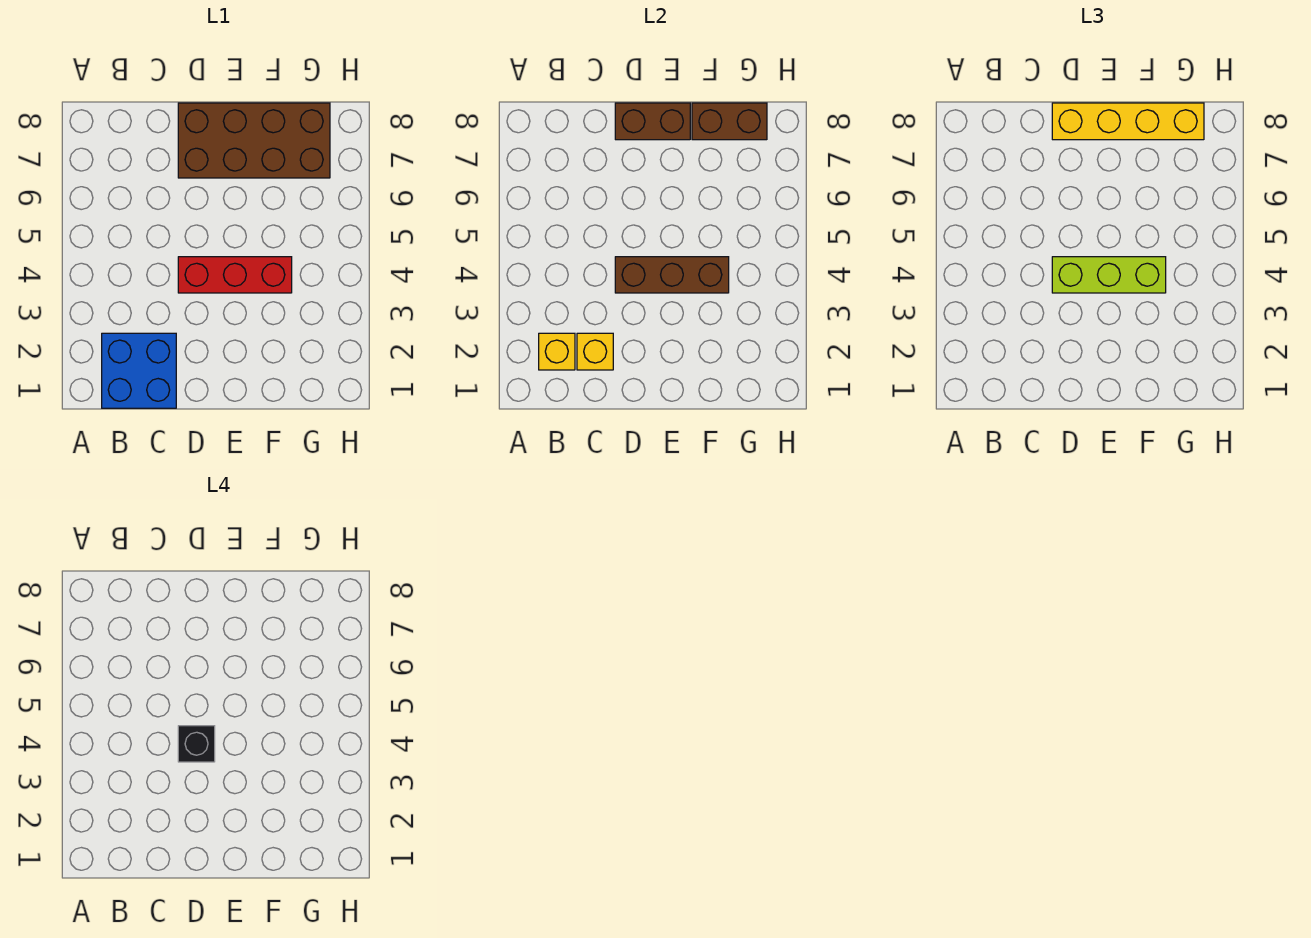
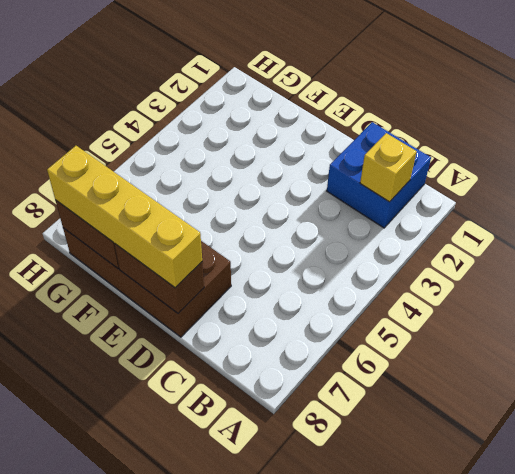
none -> red brick D4:F4 level 1
none -> yellow brick C2 level 2

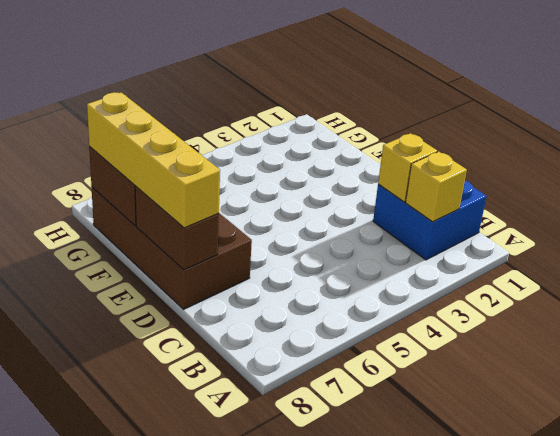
none -> red brick D4:F4 level 1
none -> brown brick D4:F4 level 2

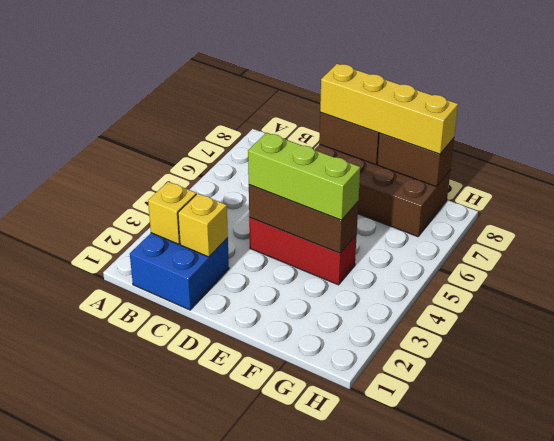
none -> black brick D4 level 4

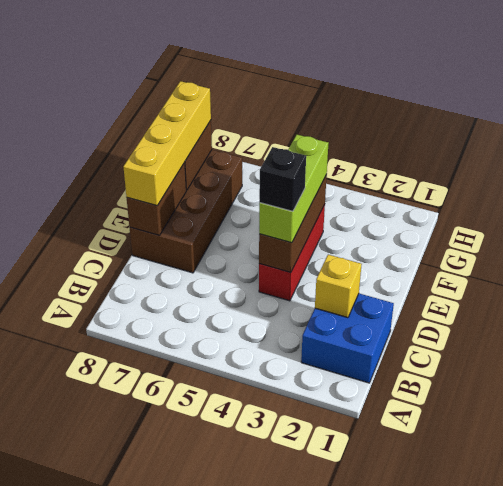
none -> yellow brick B2 level 2

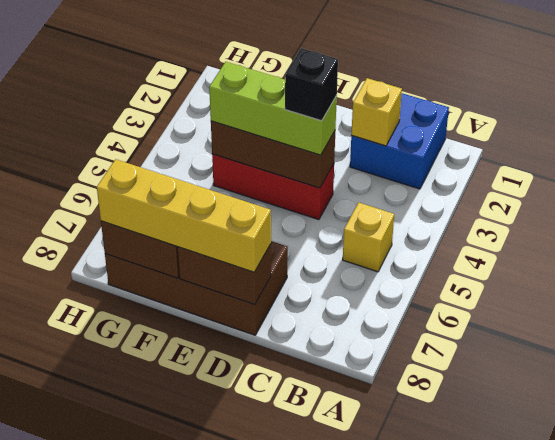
yellow brick B5 level 1 -> yellow brick B2 level 2

